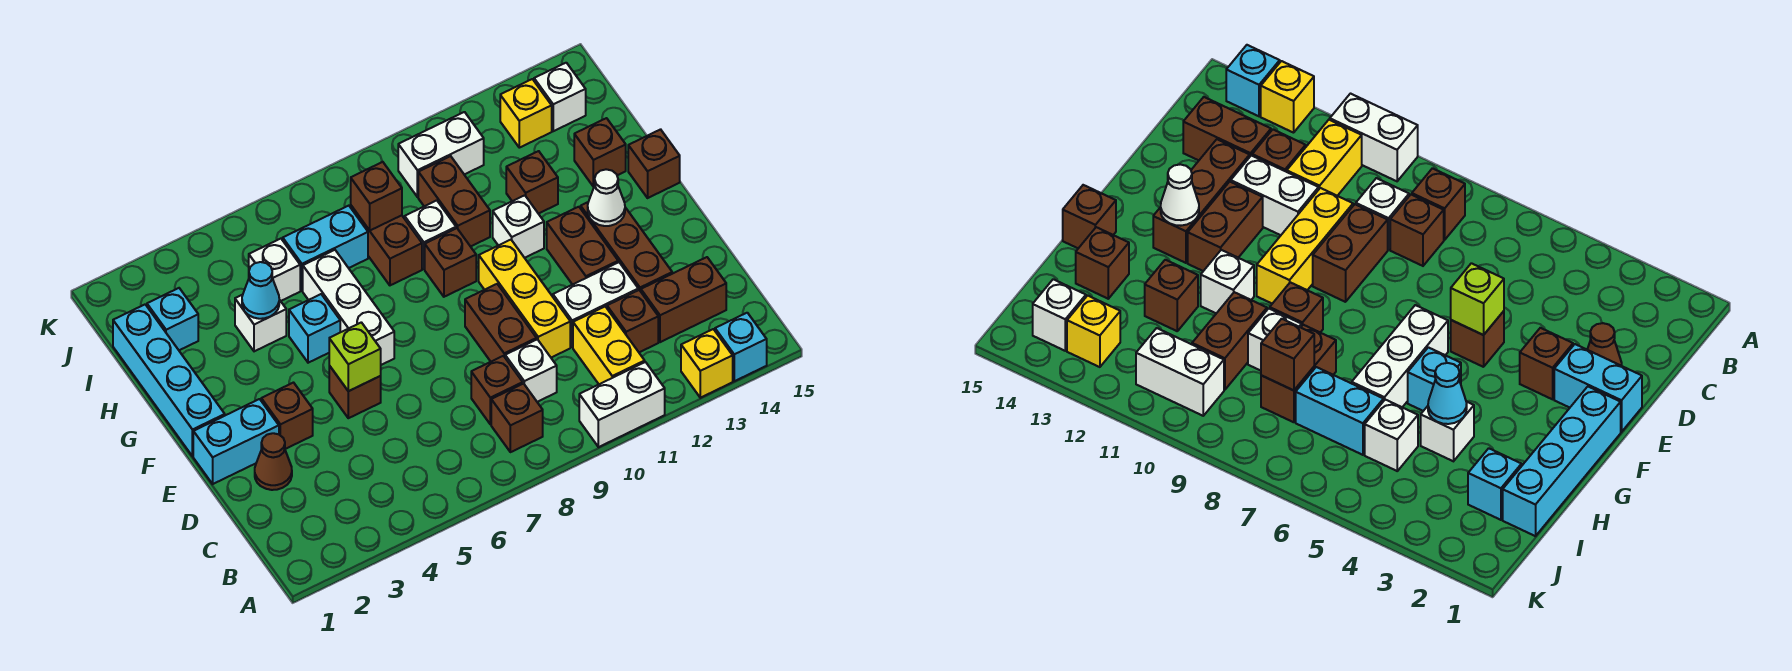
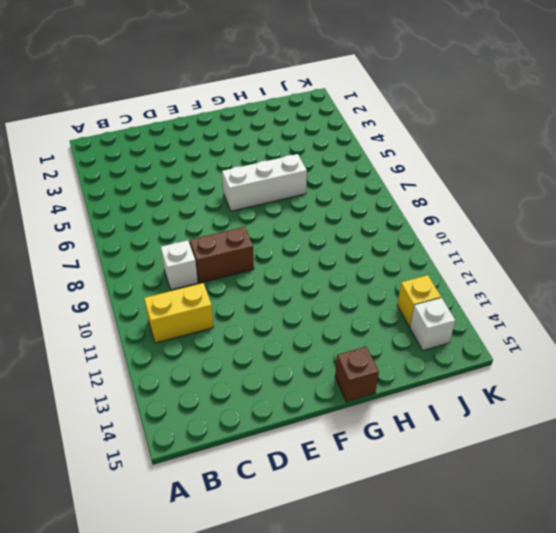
none -> white brick A10:A11 level 1
none -> yellow brick A13 level 1
none -> cyan brick A14 level 1
none -> brown brick B8 level 1

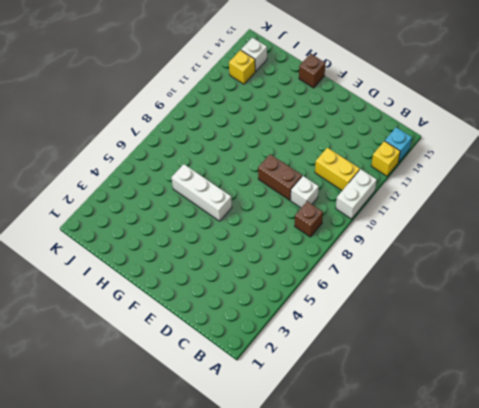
none -> brown brick C8 level 1
none -> brown brick C12 level 1
none -> brown brick C13:C14 level 1
none -> brown cone D2 level 1

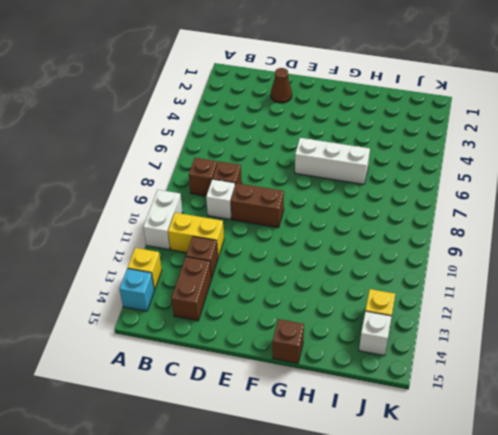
none -> yellow brick D10:F10 level 1
none -> white brick D11:D12 level 1
none -> brown brick D13:F13 level 1
none -> cyan brick E1:E2 level 1

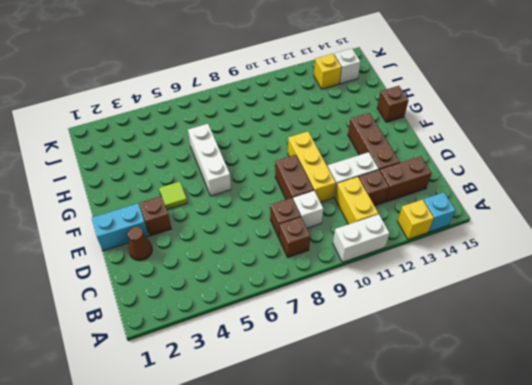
lime tile F4 level 1 -> none
none -> brown brick E5 level 1
none -> brown brick E12:F12 level 1
none -> cyan brick F1:I1 level 1
none -> cyan brick G5 level 1

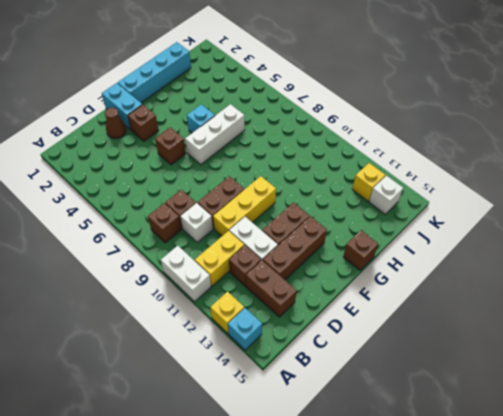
none -> brown brick G9 level 1
none -> white brick G11 level 1
none -> white brick H4 level 1
none -> brown brick H8:I8 level 1

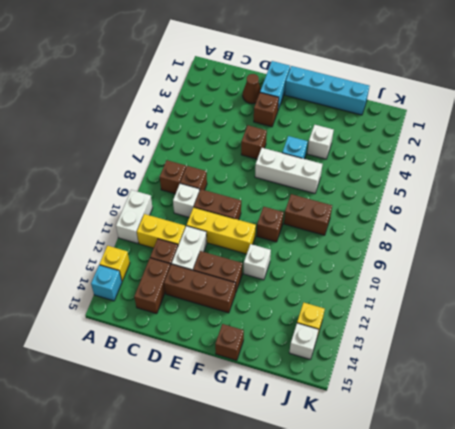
none -> white brick H9 level 1
none -> brown brick H10:I10 level 1
none -> brown brick H12 level 1
none -> brown brick H14 level 1

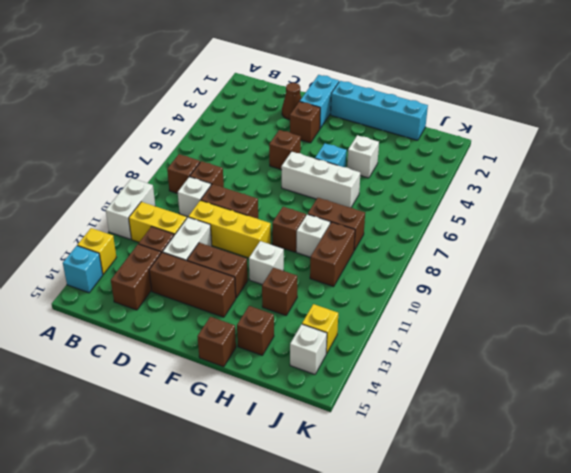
brown brick I9:I10 level 1 -> brown brick H10:I10 level 1
none -> cyan brick I2 level 1
none -> white brick I5 level 1
none -> cyan brick I6:I7 level 1
none -> white brick J10:J11 level 1

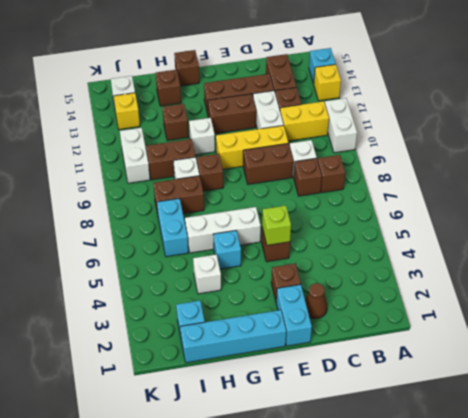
none -> white brick I5 level 1
none -> white cone F13 level 2
none -> cyan cone H4 level 2
none -> brown brick I8 level 2

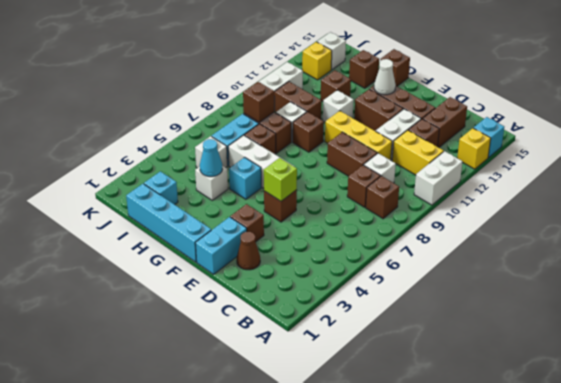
brown brick H7 level 1 -> none

